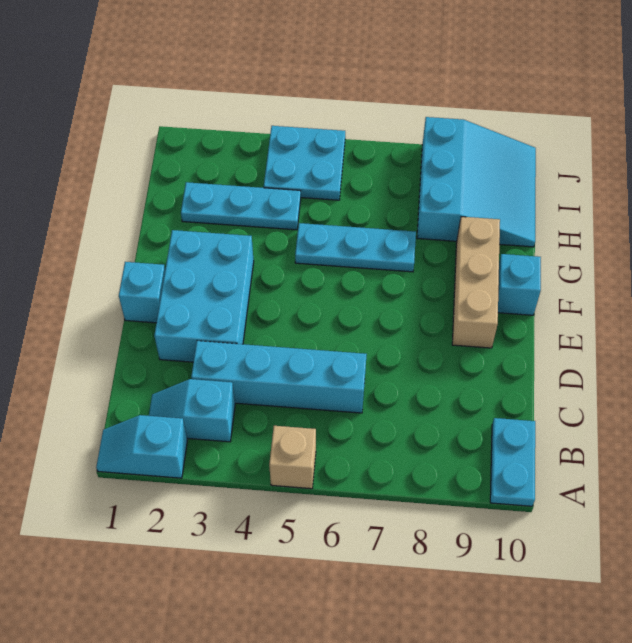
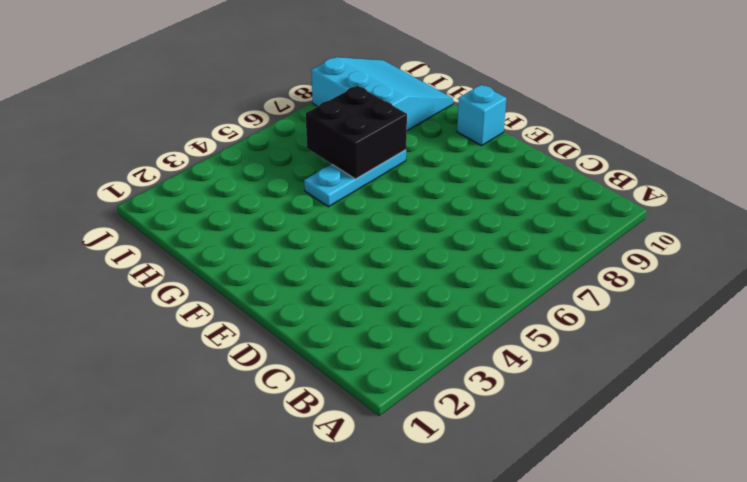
black brick G6:H7 level 2 -> none
none -> cyan slope A1:A2 level 1 top 2
none -> tan brick A5 level 1
none -> cyan plate A10:B10 level 1

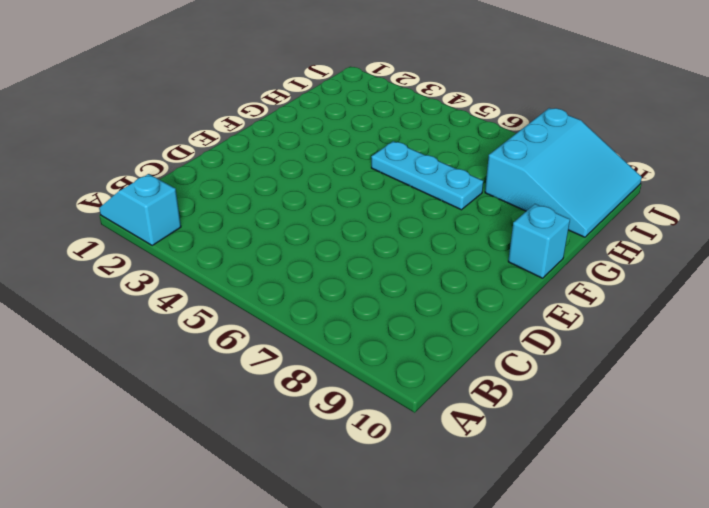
none -> tan brick A5 level 1
none -> cyan plate A10:B10 level 1
none -> cyan slope B2:B3 level 1 top 3

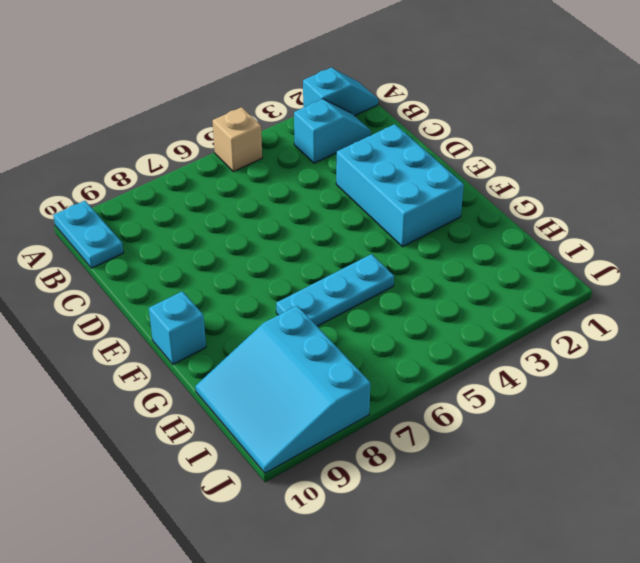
none -> cyan brick C3:C6 level 1
none -> cyan brick E1 level 1
none -> tan brick E9:G9 level 1

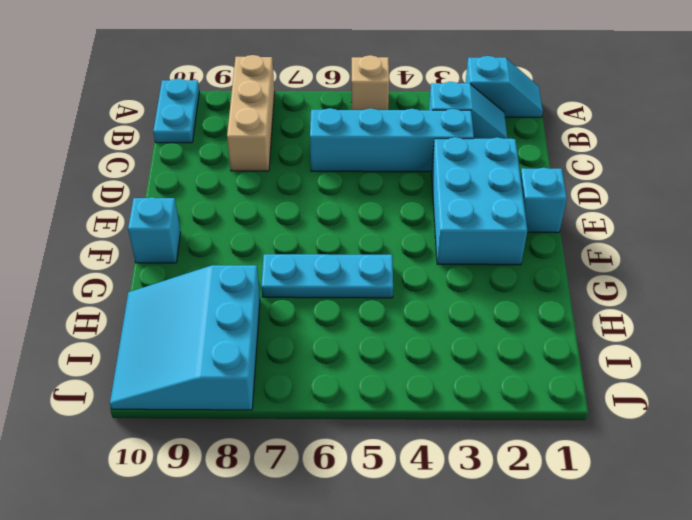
tan brick A8:C8 level 1 -> tan brick E9:G9 level 1
none -> cyan plate H2:H4 level 1
none -> cyan plate I4:J5 level 1

